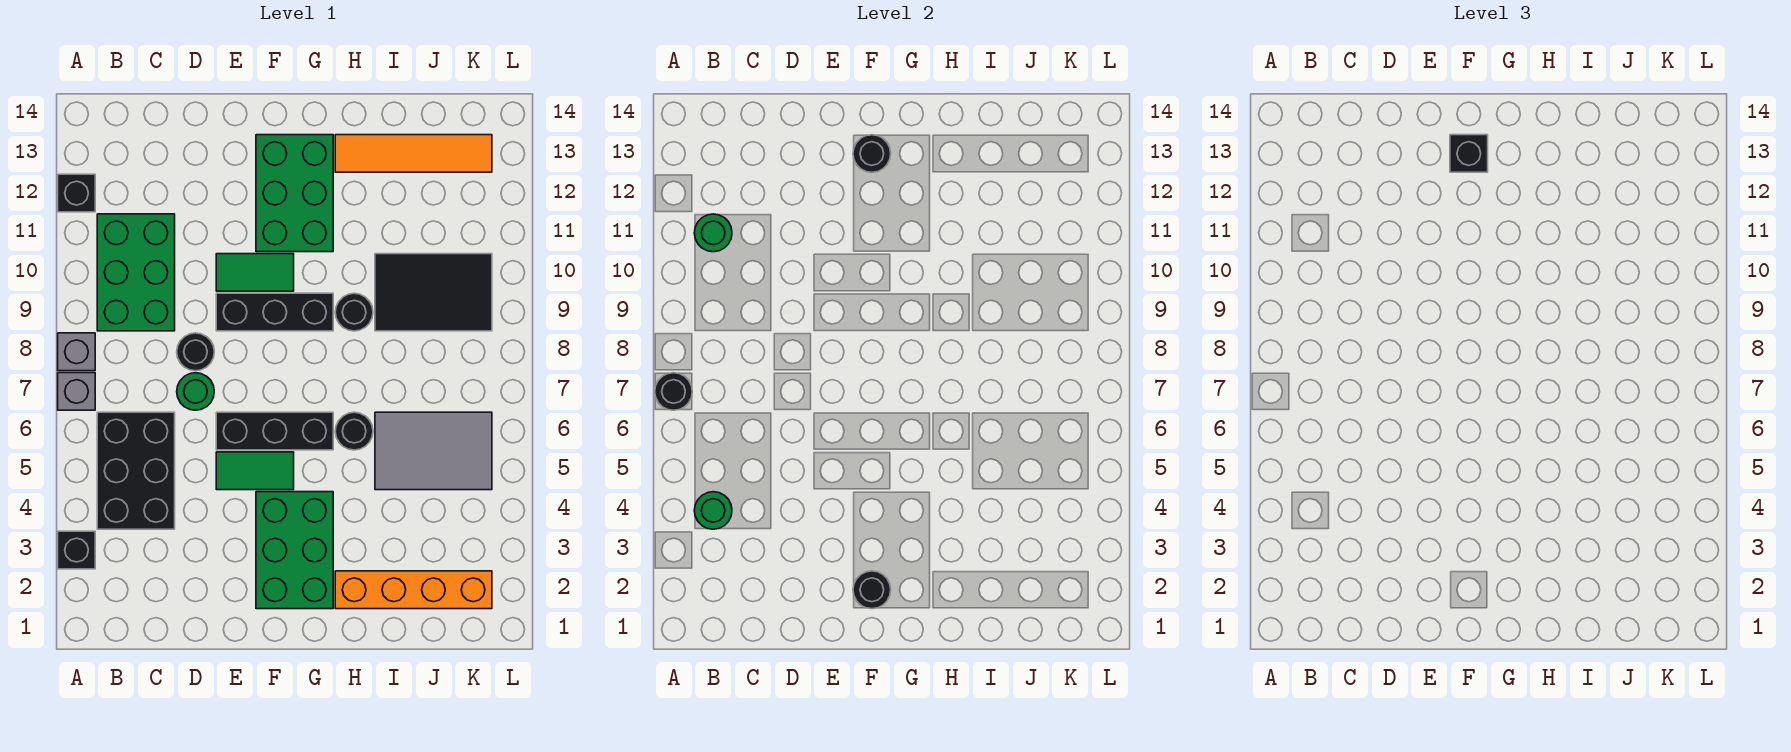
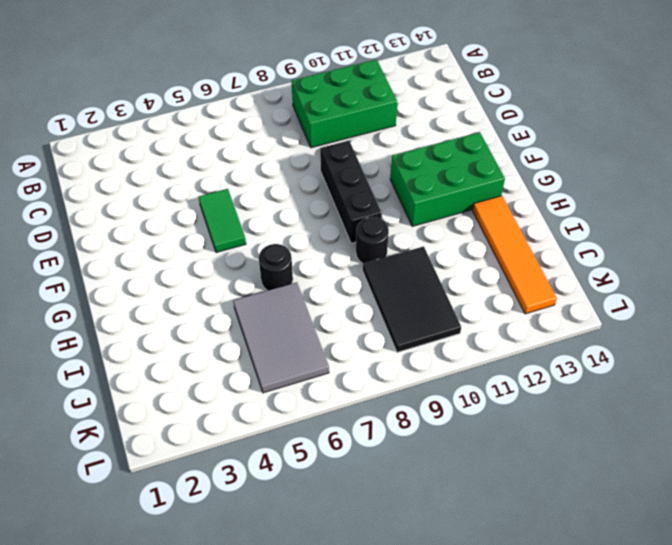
none -> black brick A3 level 1
none -> grey brick A7 level 1
none -> grey brick A8 level 1

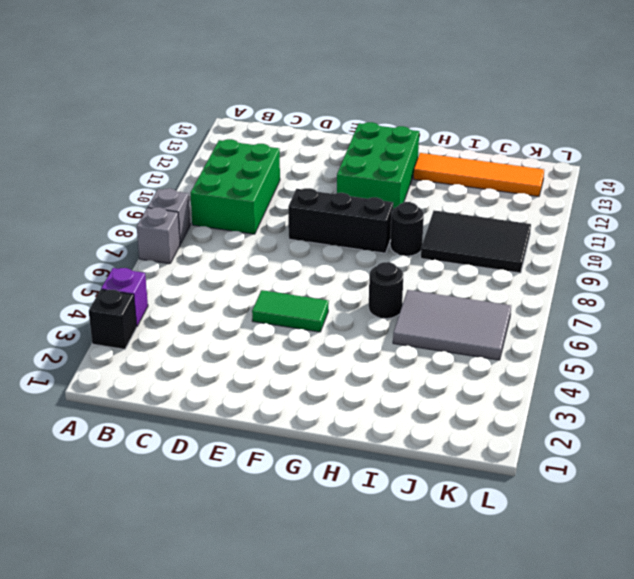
purple brick A4 level 1 -> none
none -> black brick A12 level 1
none -> black brick B4:C6 level 1
none -> green round brick D7 level 1

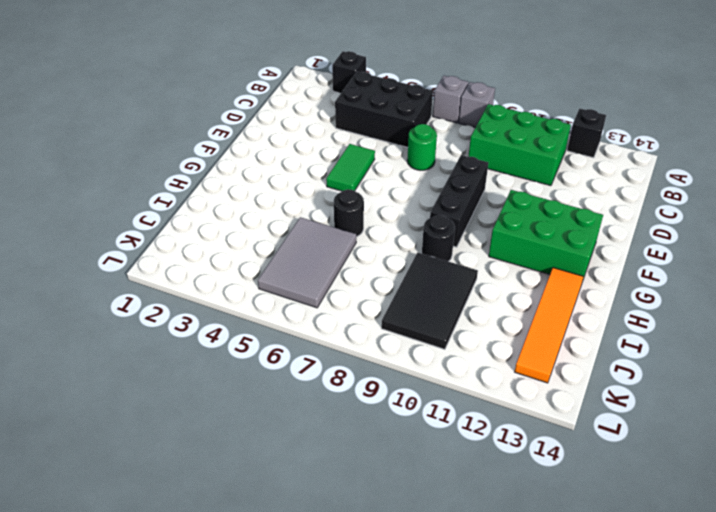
none -> black round brick D8 level 1
none -> black brick E6:G6 level 1
none -> green tile E10:F10 level 1

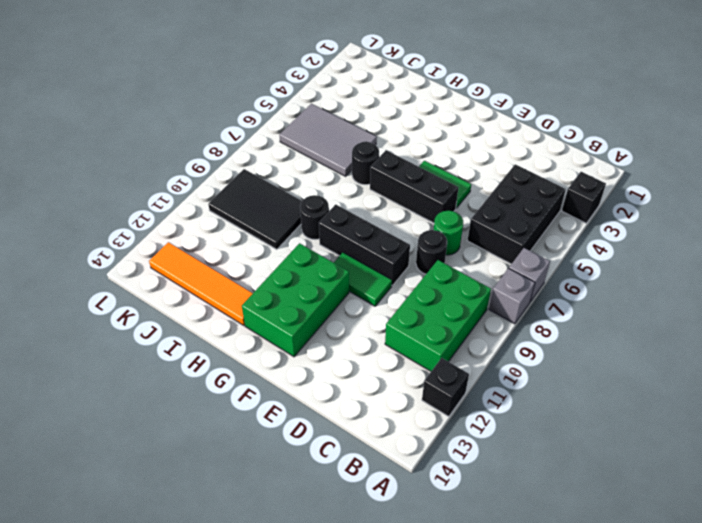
none -> green brick F2:G4 level 1
none -> orange brick H2:K2 level 1
none -> black round brick A7 level 2

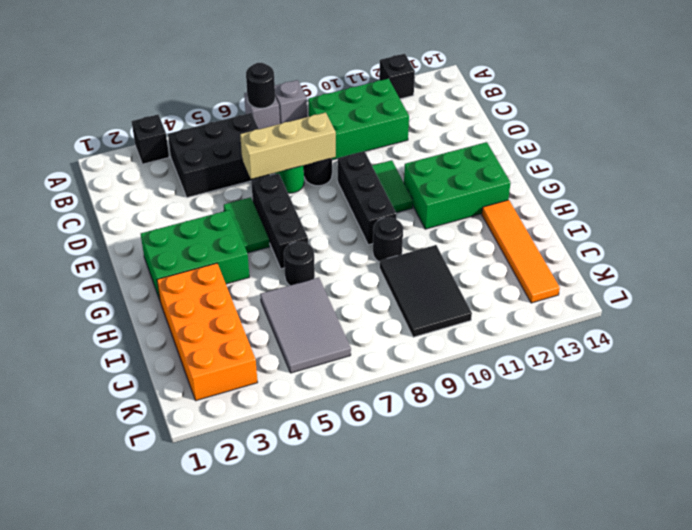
tan brick D6:D8 level 2 -> none
orange brick H2:K3 level 1 -> orange brick H2:K2 level 1
none -> green round brick B4 level 2
none -> green round brick B11 level 2
none -> black round brick F2 level 2

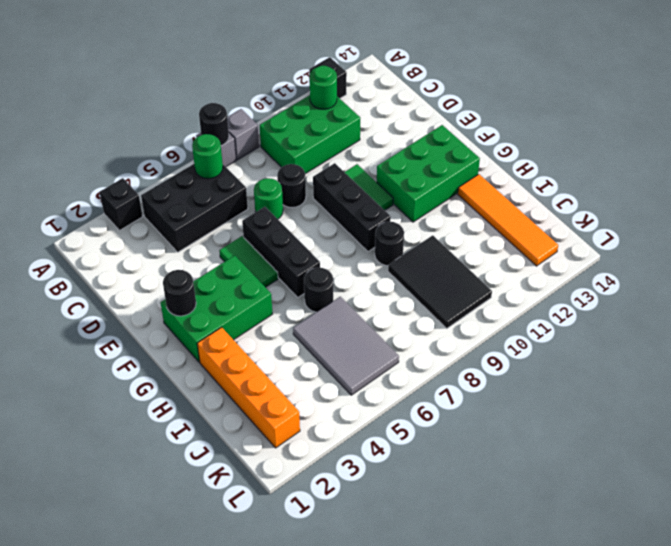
green round brick B6 level 2 -> green round brick B4 level 2
none -> black round brick F13 level 2
none -> black brick F13 level 3

